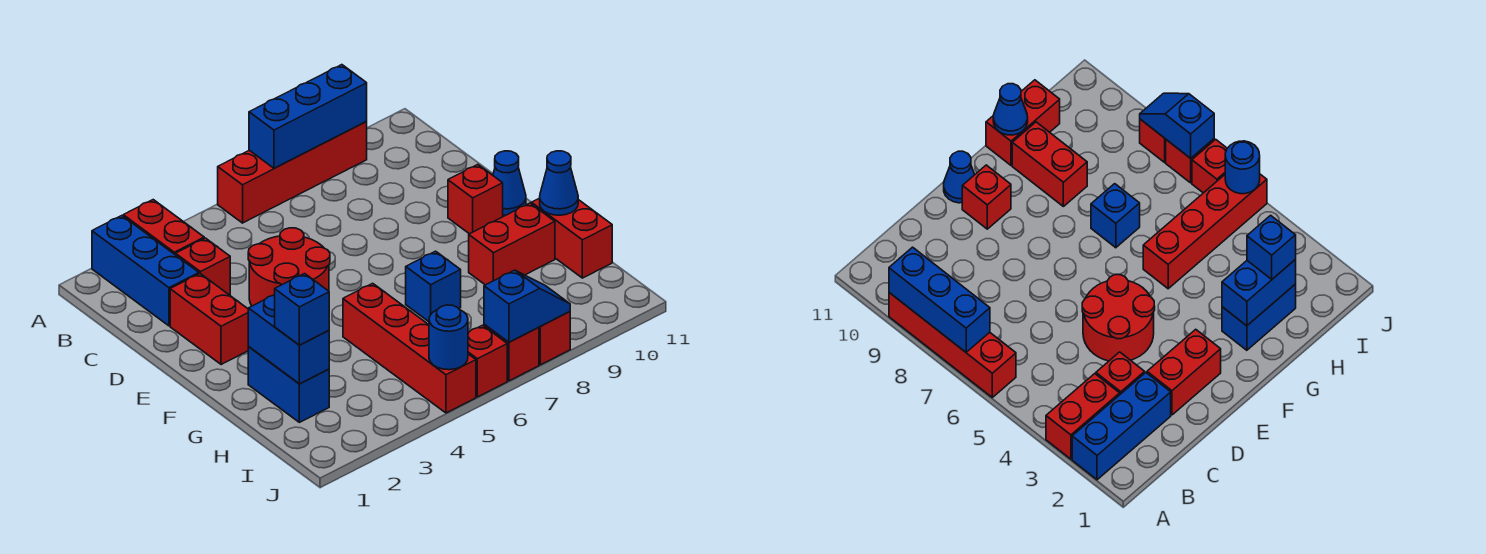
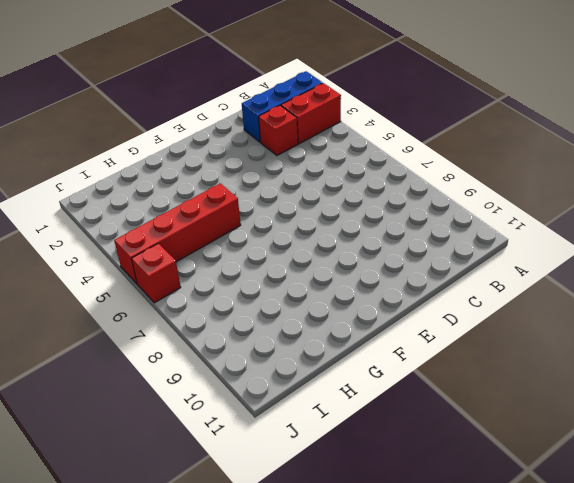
none -> red brick A6:A9 level 1
none -> red brick D2:E2 level 1
none -> red round brick D4:E5 level 1

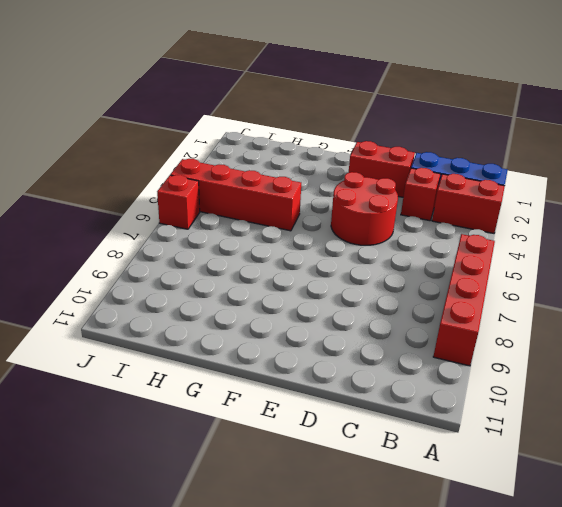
none -> red brick E10 level 1
none -> blue cone E11 level 1
none -> blue brick G2:H2 level 1

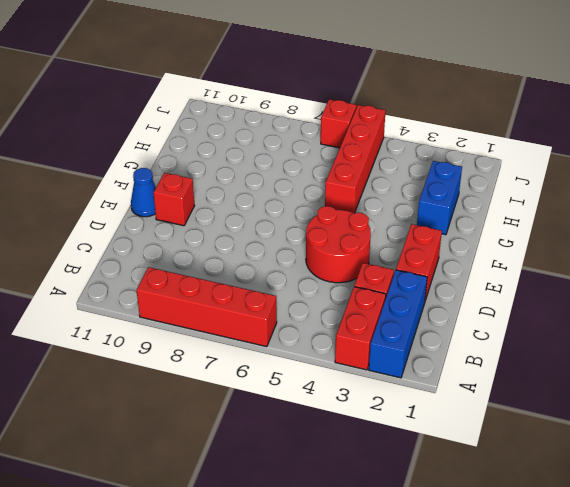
none -> blue brick G7 level 1
none -> red brick G9:G10 level 1
none -> red brick G11:H11 level 1

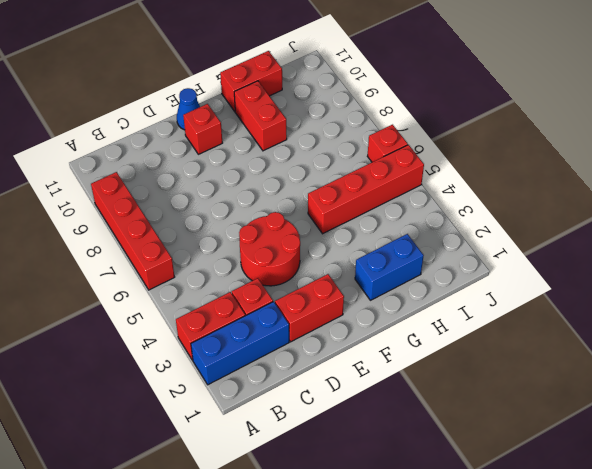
none -> blue brick G7 level 1
none -> red brick J7 level 1
none -> red brick J8 level 1

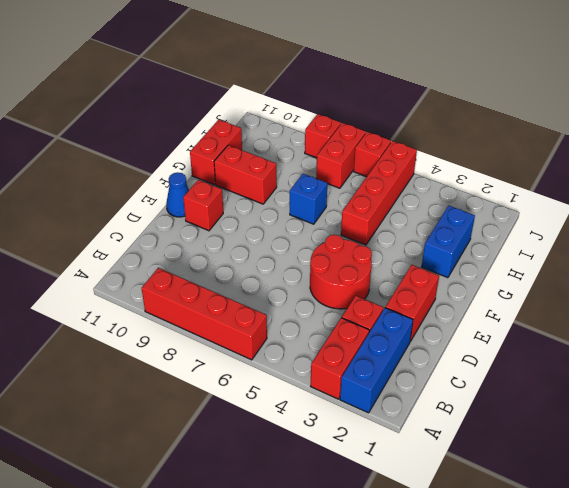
red brick I7:J7 level 1 -> red brick J7 level 1
none -> blue brick A7:A9 level 2
none -> blue brick G2:H2 level 2
none -> blue cone G11 level 2

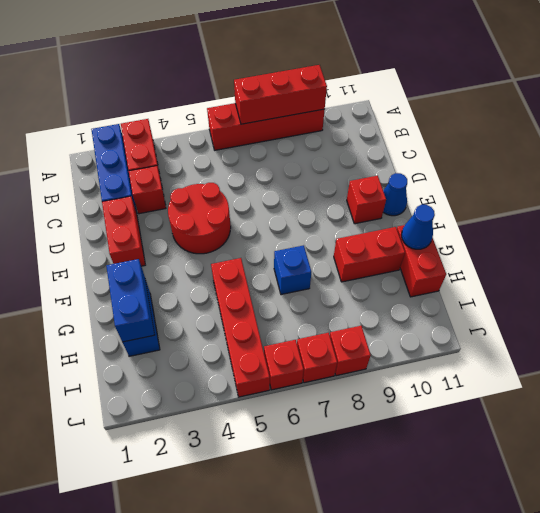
red brick A7:A9 level 2 -> blue brick A7:A9 level 2
none -> blue round brick J5 level 2
none -> blue slope J7:J8 level 2 top 7
none -> blue brick H2 level 3

